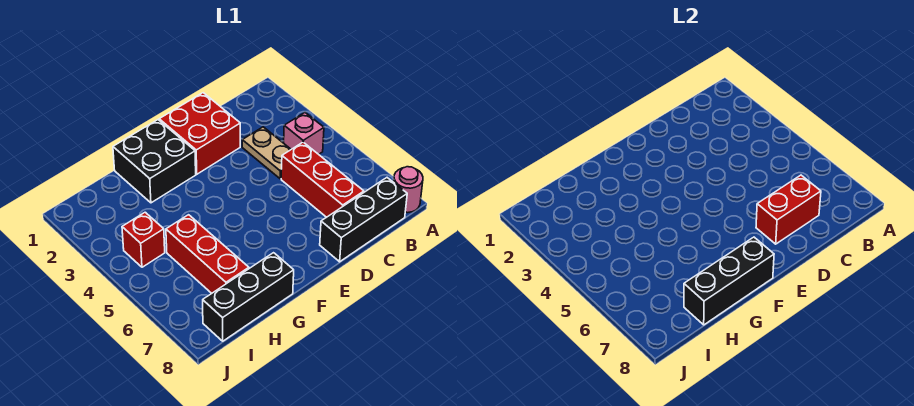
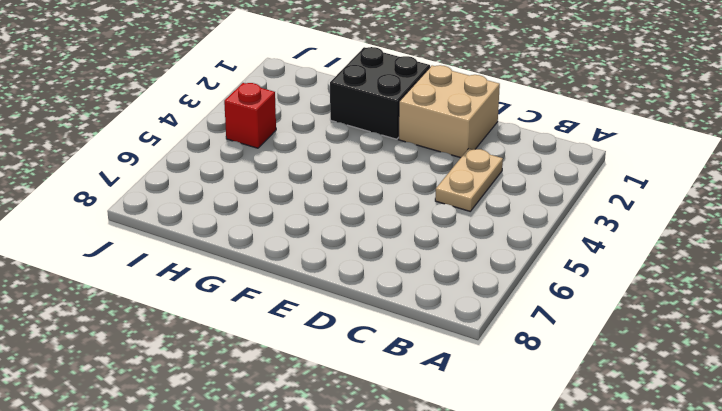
tan brick D1:E2 level 1 -> red brick D1:E2 level 1
none -> pink round brick A8 level 1
none -> pink brick B4 level 1
none -> black brick B8:D8 level 1

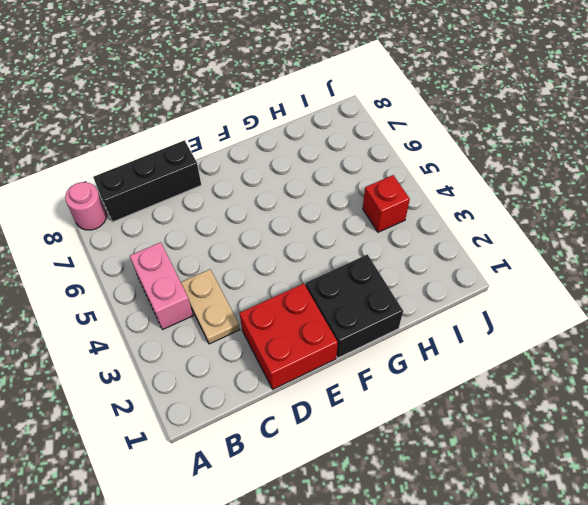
pink brick B4:B5 level 1 -> pink brick B4 level 1
none -> red brick C5:C7 level 1
none -> black brick G8:I8 level 1
none -> red brick H5:H7 level 1

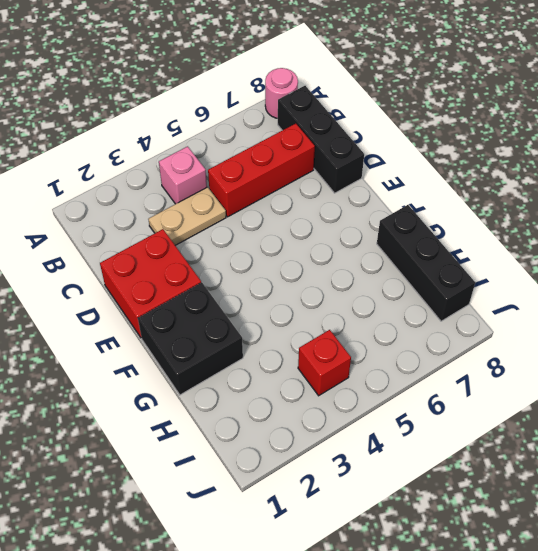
none -> red brick H5:H7 level 1
none -> red brick C7:D7 level 2
none -> black brick F8:H8 level 2

